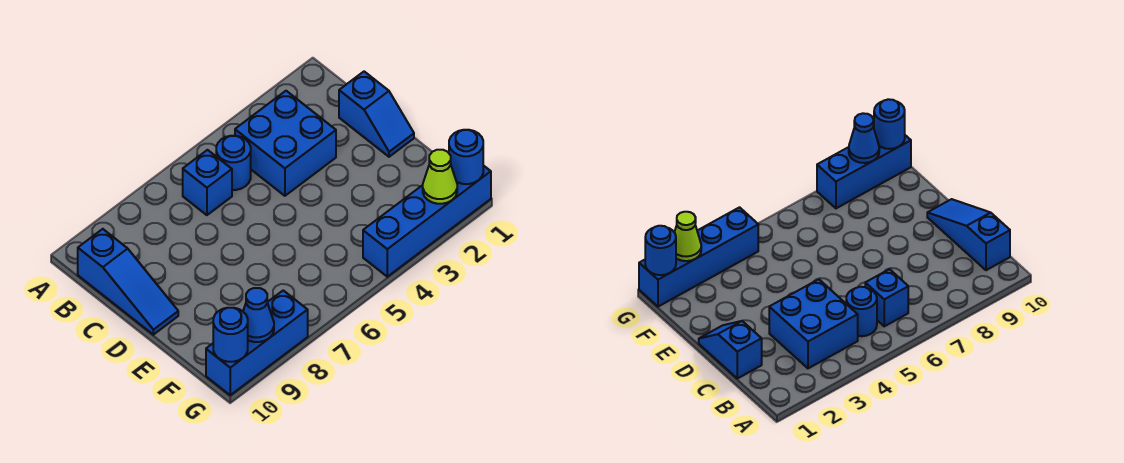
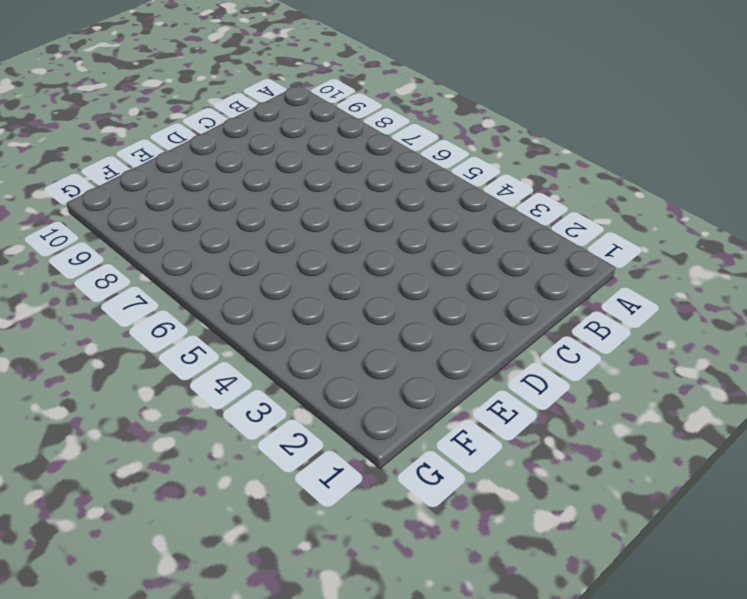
none -> blue brick B3:C4 level 1
none -> blue round brick B5 level 1

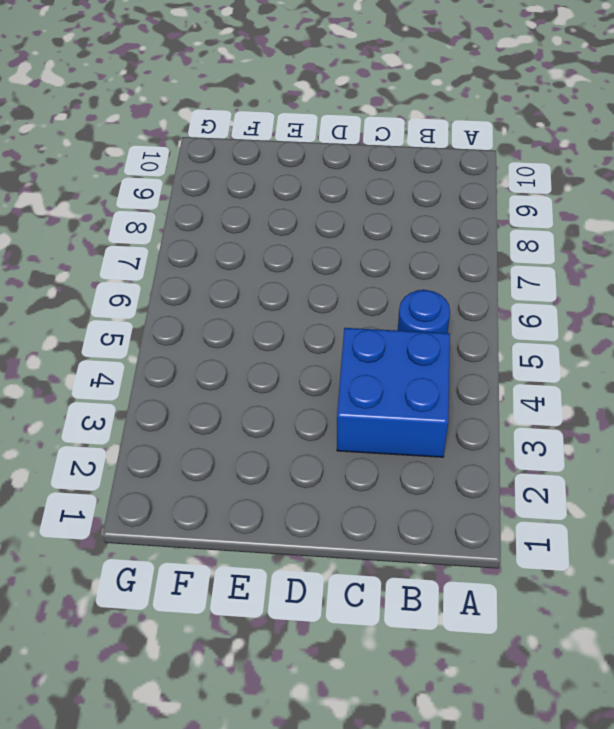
none -> blue brick B6 level 1
none -> blue slope B10:D10 level 1 top B

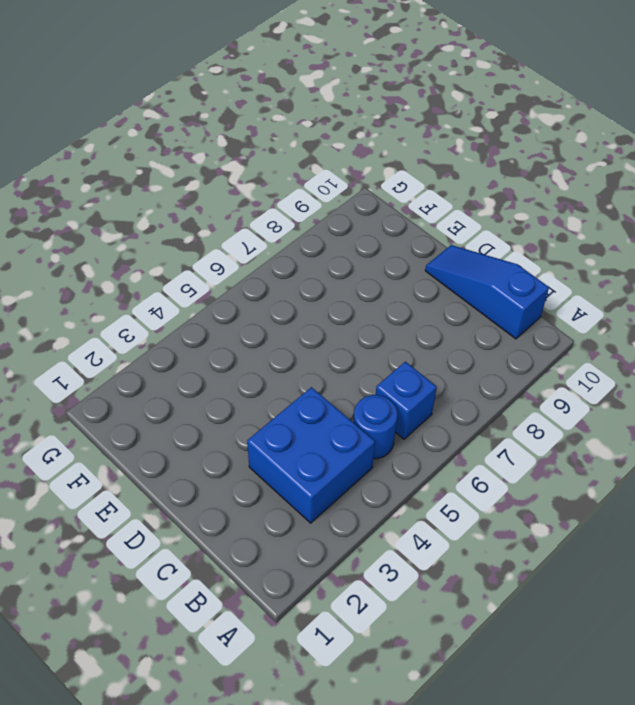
none -> blue slope C1:D1 level 1 top C
none -> blue brick G1:G4 level 1

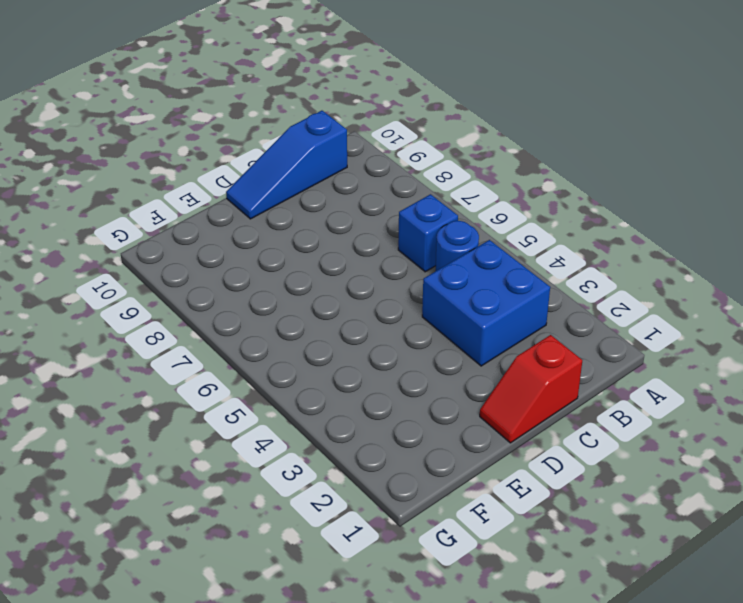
red slope C1:D1 level 1 top C -> blue slope C1:D1 level 1 top C
none -> blue brick G1:G4 level 1
none -> blue brick G8:G10 level 1

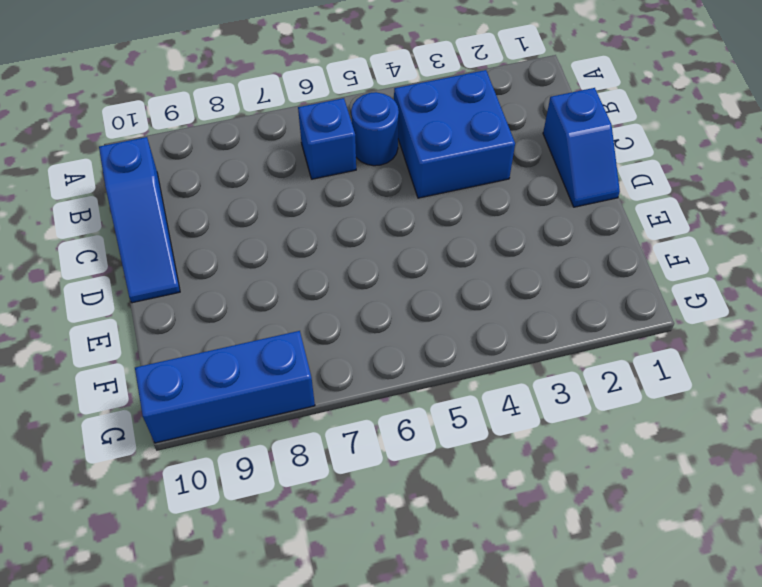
none -> blue brick G1:G4 level 1
none -> blue round brick G1 level 2

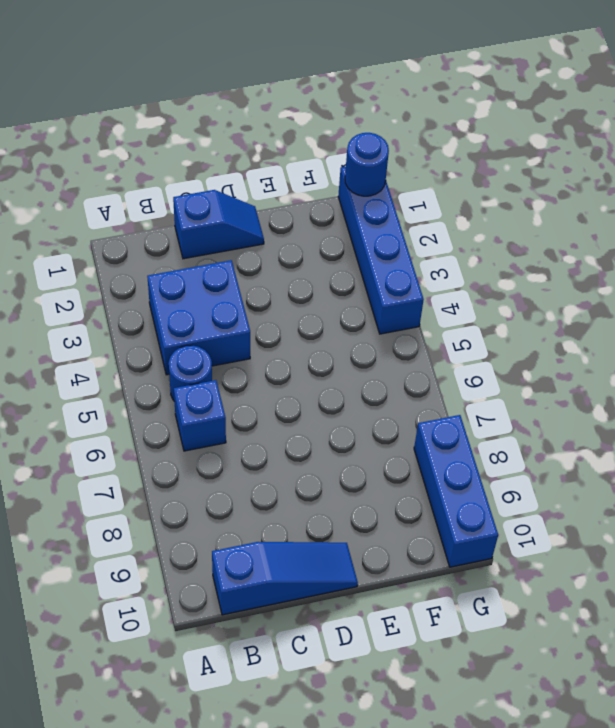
none -> lime cone G2 level 2
none -> blue cone G9 level 2

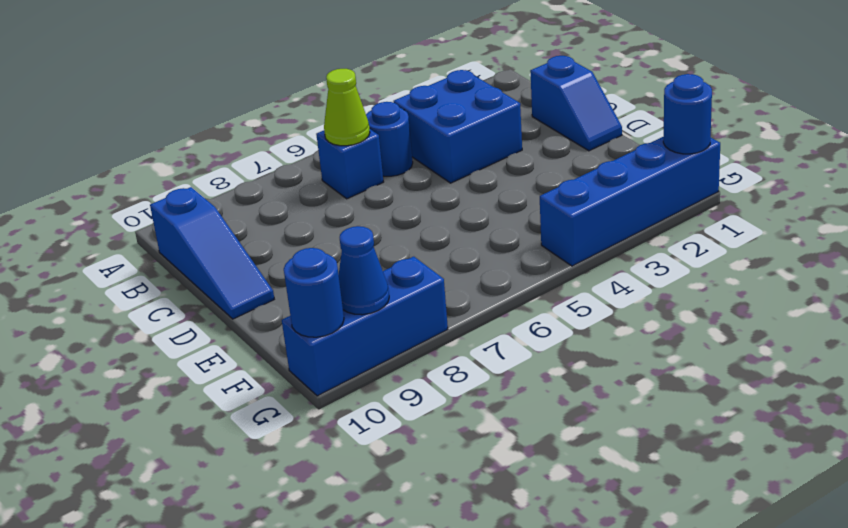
lime cone B6 level 2 -> lime cone G2 level 2

